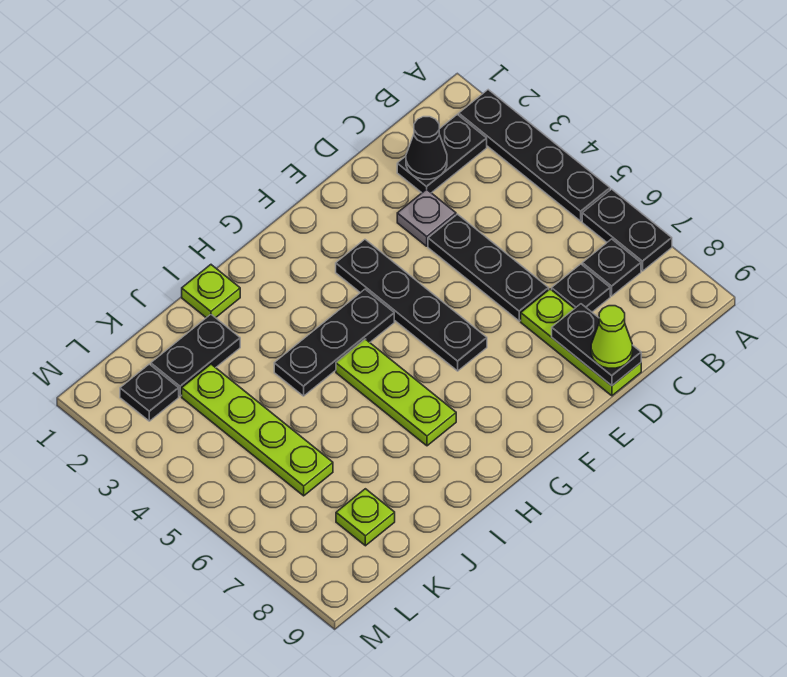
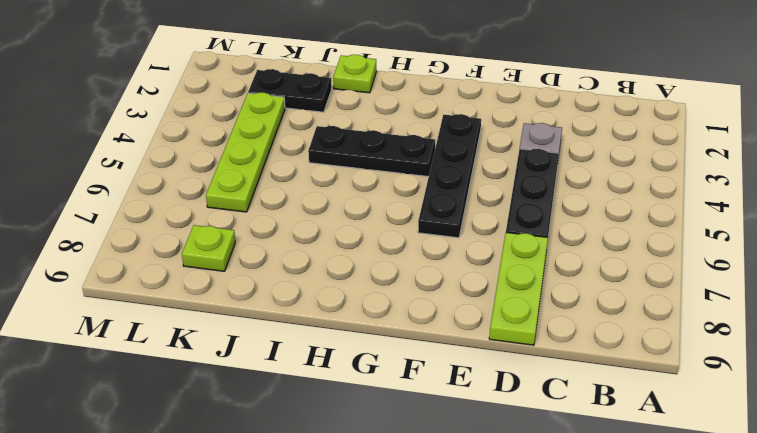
none -> black plate A2:A5 level 1
none -> black plate A6:A7 level 1
none -> black plate B2:C2 level 1

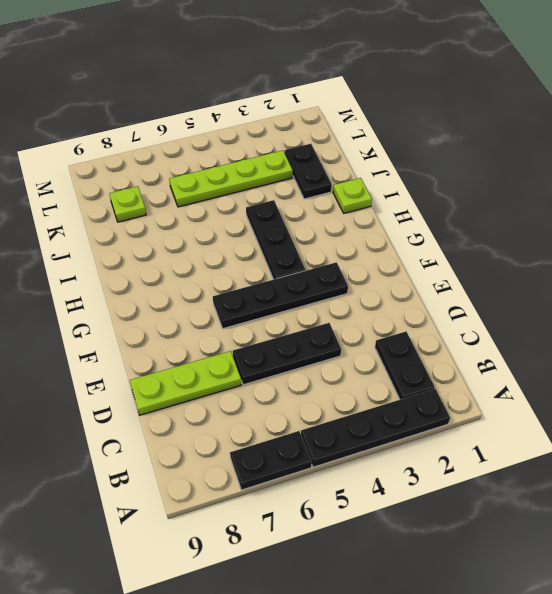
none -> black plate B7 level 1
none -> black plate C7 level 1
none -> grey plate D3 level 1

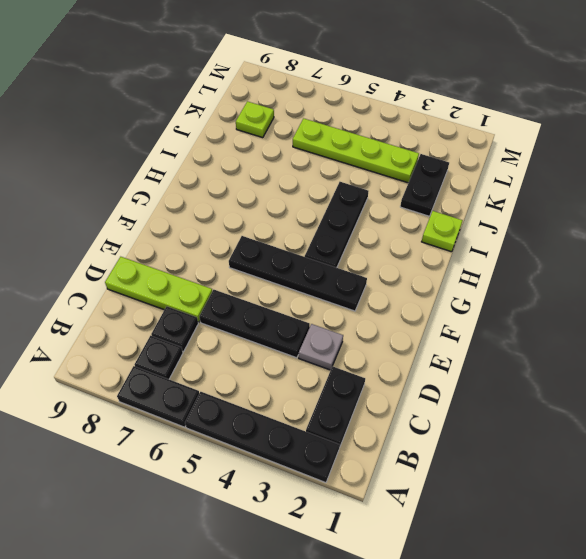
none -> lime plate H5:H7 level 1
none -> black plate L2 level 1
none -> black cone C2 level 2

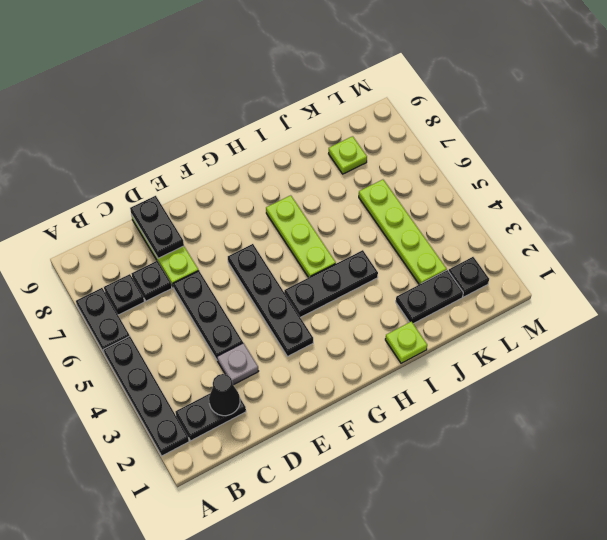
none -> lime cone D9 level 3

